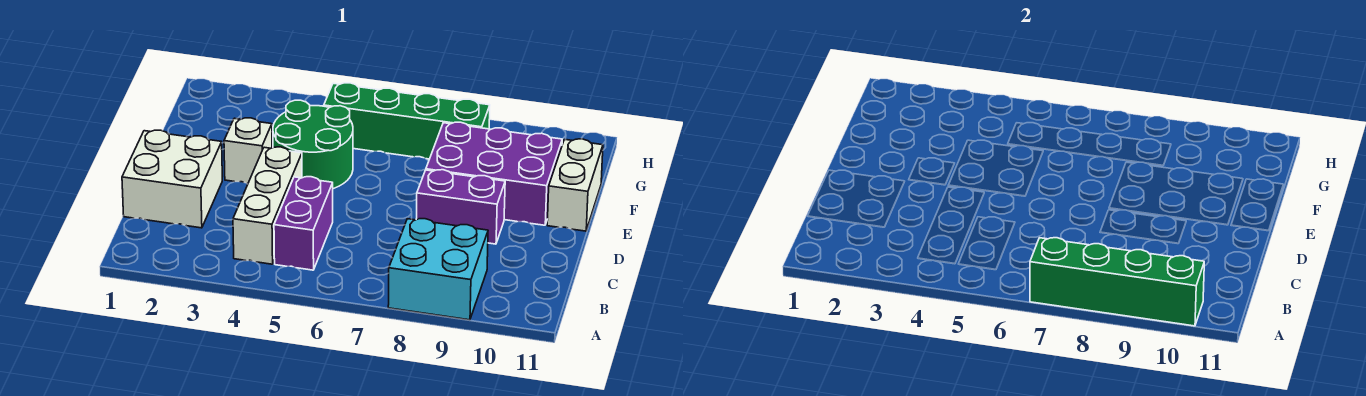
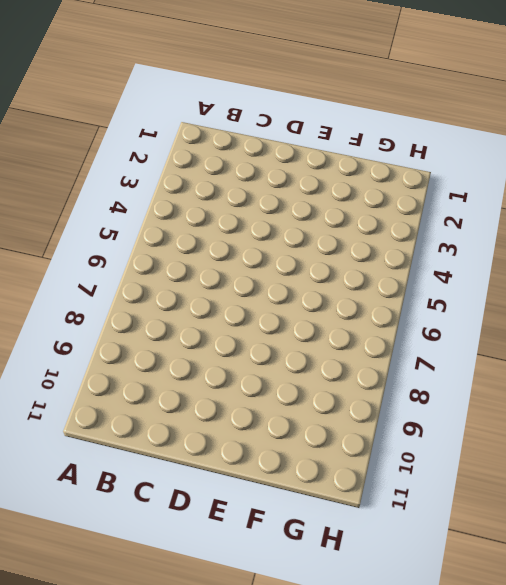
none -> cyan brick A8:B9 level 1
none -> white brick B4:D4 level 1

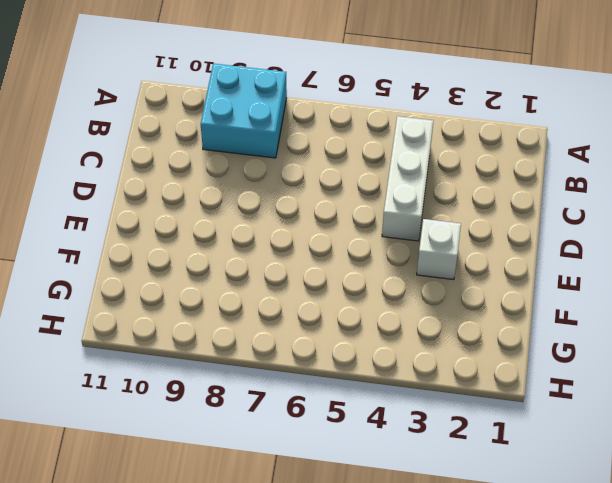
none -> purple brick B5:C5 level 1
none -> white brick C1:D2 level 1

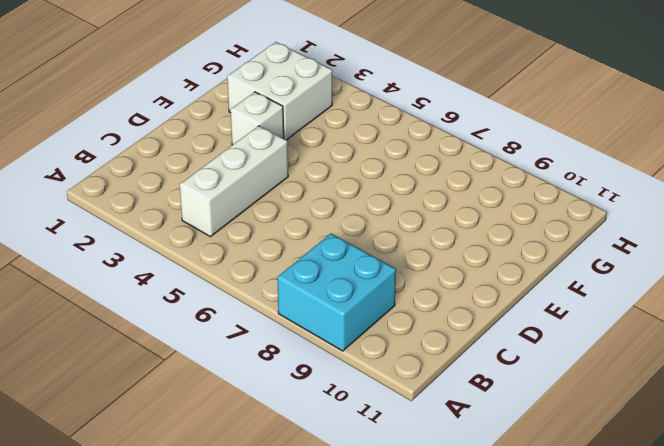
white brick F2:G3 level 1 -> white brick C1:D2 level 1
none -> purple brick B5:C5 level 1
none -> purple brick D8:D9 level 1

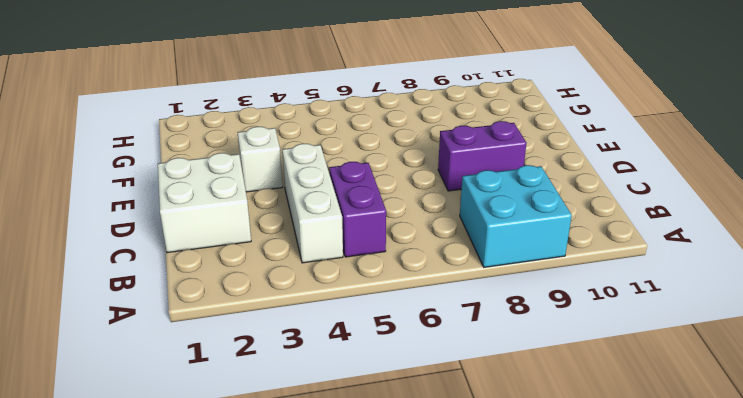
none -> green round brick E4:F5 level 1
none -> purple brick E8:F10 level 1

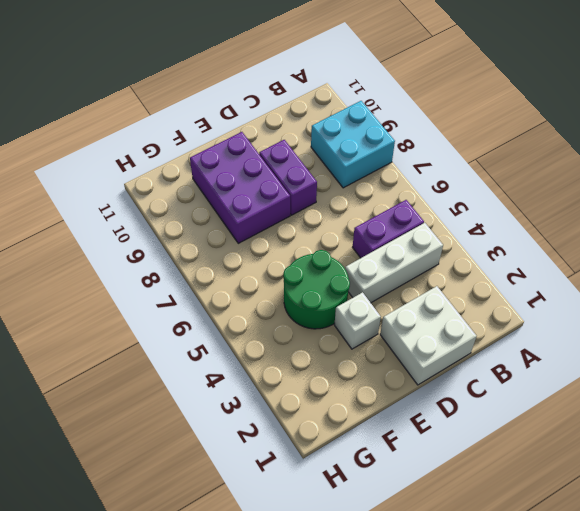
none -> white brick E11:F11 level 1
none -> green brick G5:G8 level 1

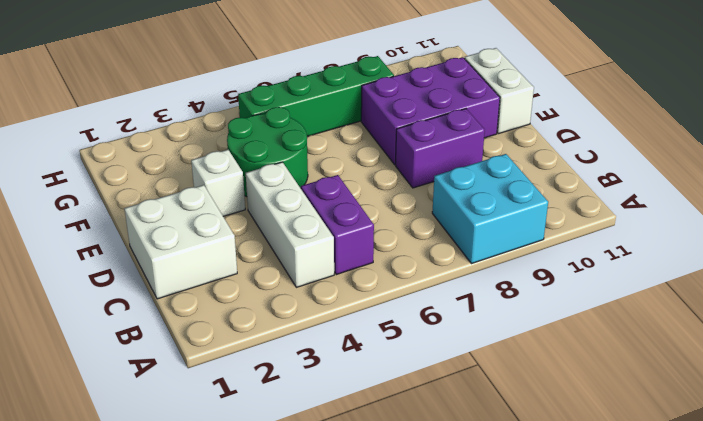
none -> green brick A7:A10 level 2

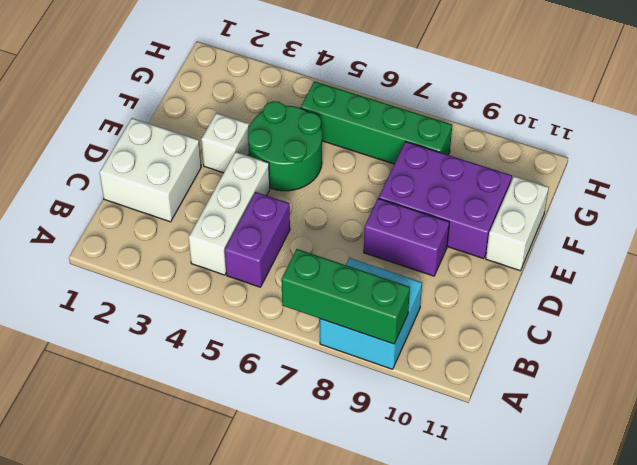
green brick A7:A9 level 2 -> green brick A7:A10 level 2

